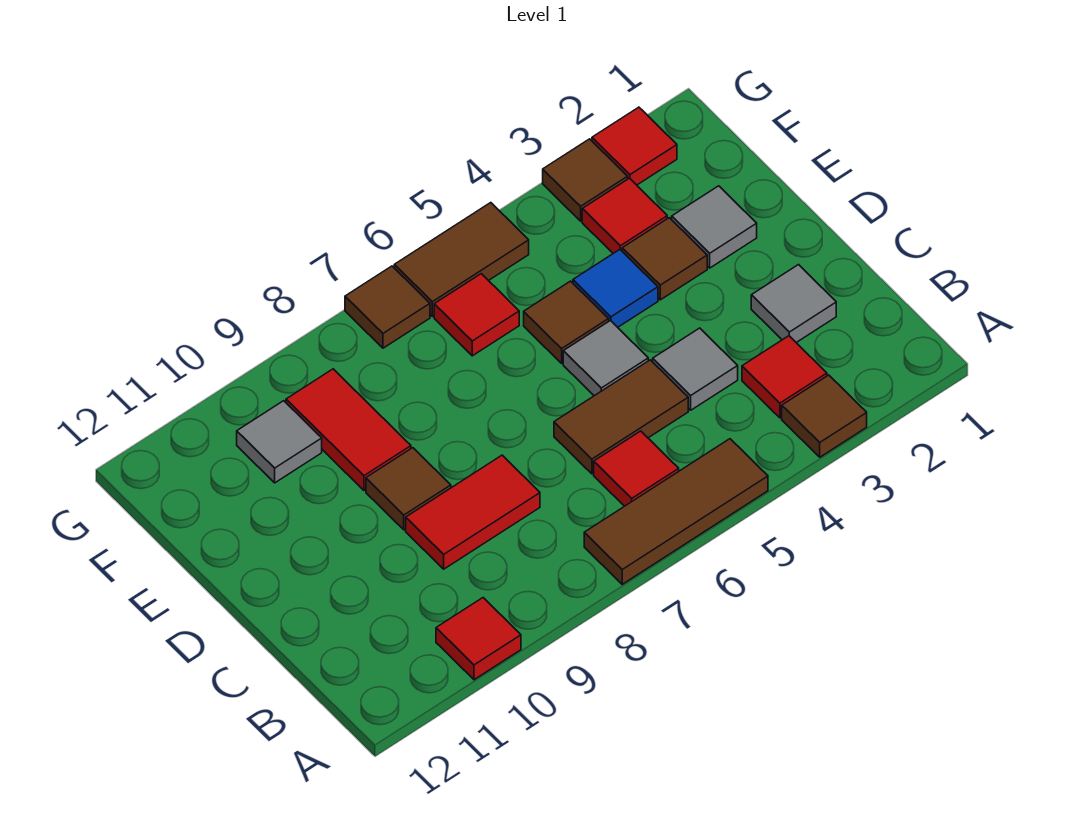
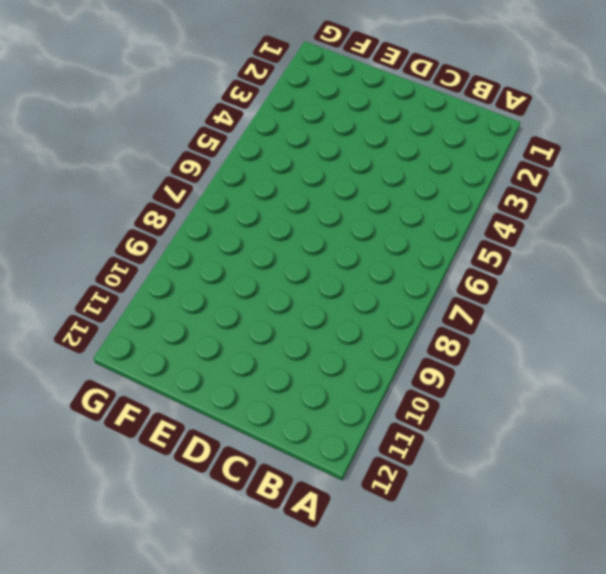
none -> brown tile A3 level 1
none -> brown tile A5:A7 level 1
none -> red tile A10 level 1

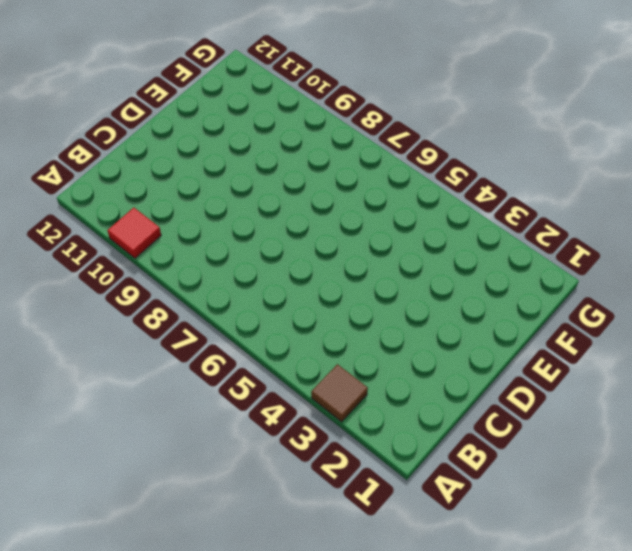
none -> brown tile A5:A7 level 1
none -> red tile B3 level 1
none -> red tile B6 level 1

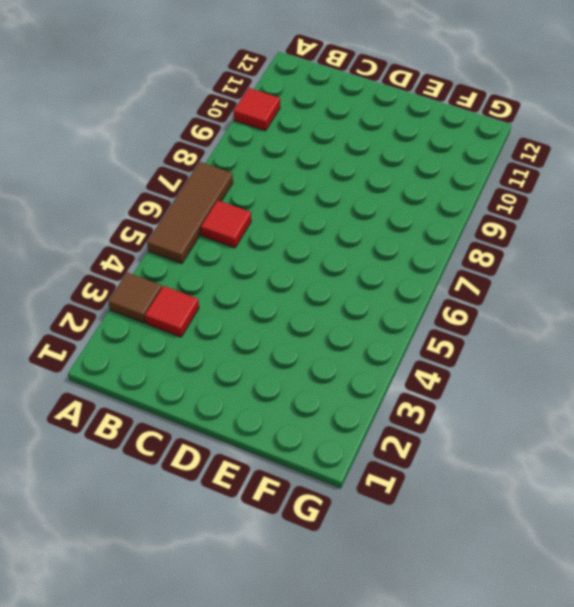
none -> grey tile C2 level 1
none -> grey tile C4 level 1
none -> brown tile C5:C6 level 1

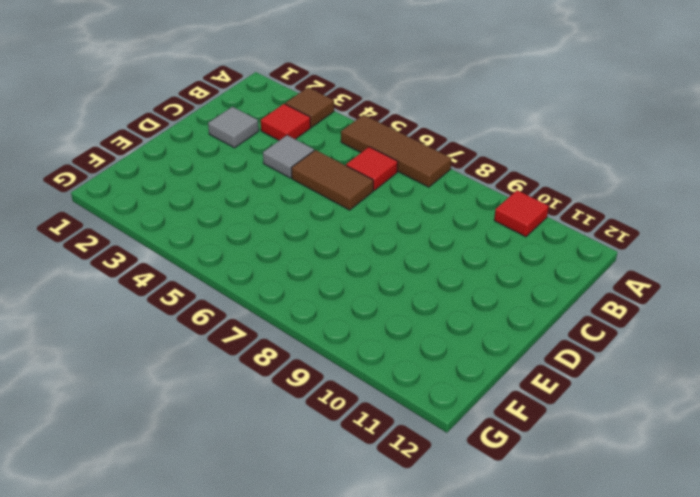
none -> red tile C8:C9 level 1
none -> grey tile D5 level 1
none -> brown tile D9 level 1

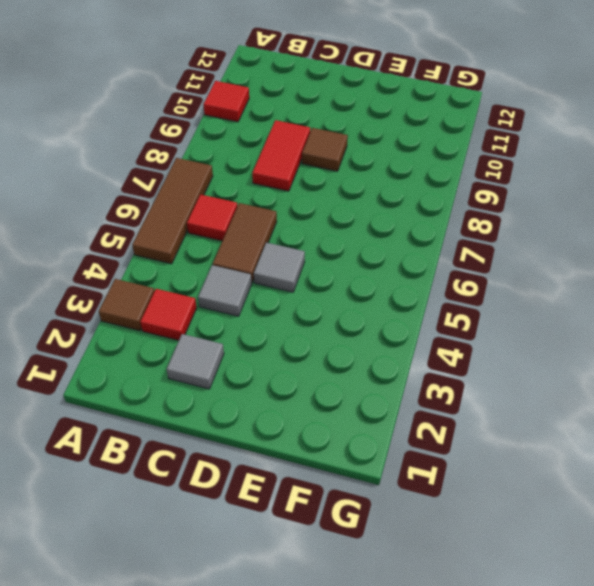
none -> grey tile E2 level 1
none -> brown tile E3 level 1
none -> blue tile E4 level 1

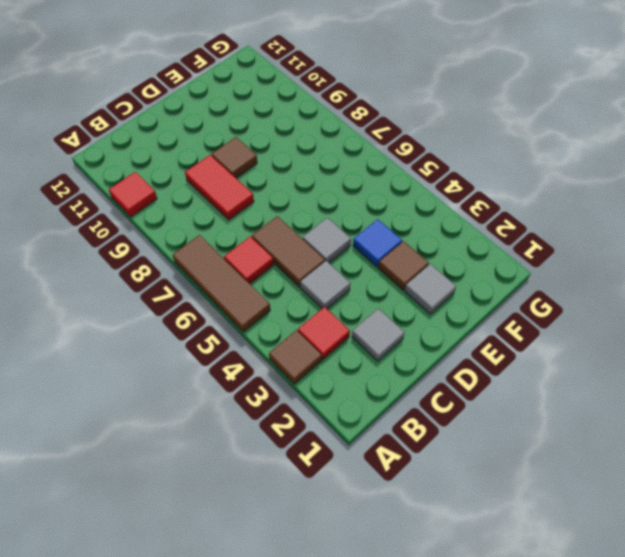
none -> brown tile E5 level 1
none -> red tile E9:F9 level 1
none -> red tile F3 level 1

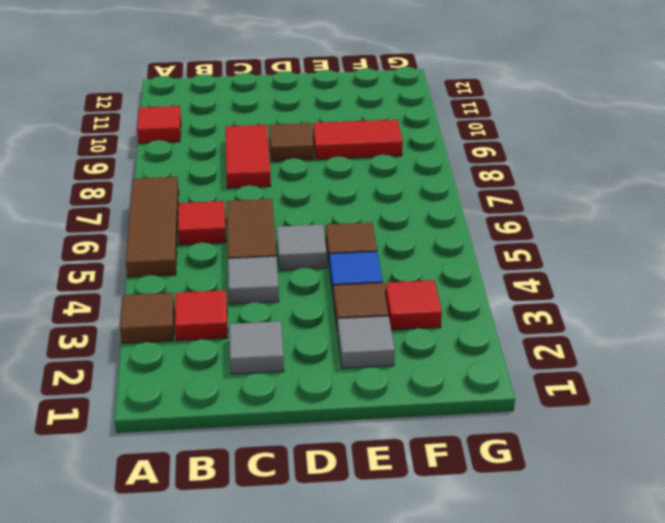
none -> red tile F6 level 1
none -> grey tile F10 level 1
none -> red tile G2 level 1

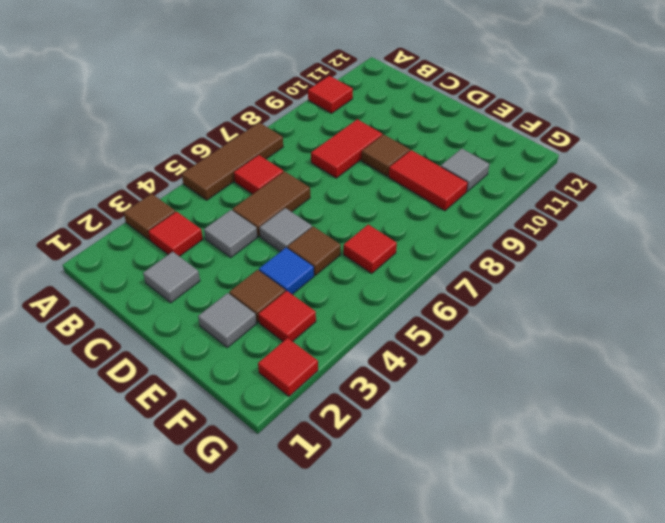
none -> brown tile G3 level 1
none -> brown tile G5:G6 level 1
none -> brown tile G7 level 1

